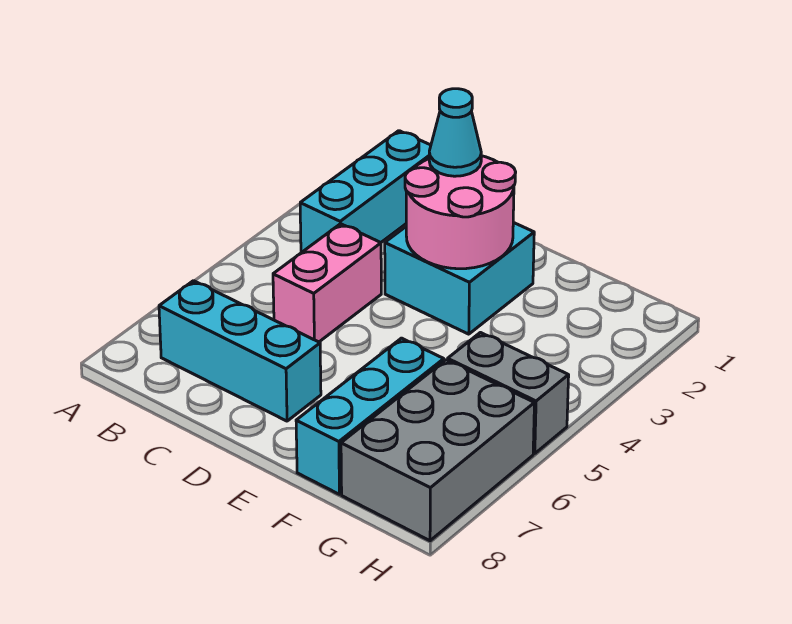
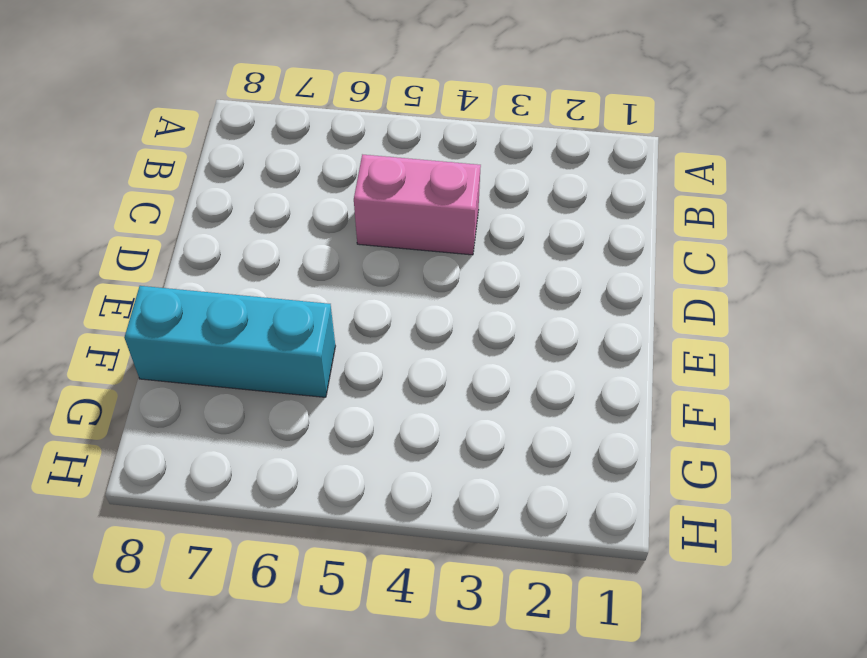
none -> cyan brick B1:B3 level 1
none -> cyan brick B7:D7 level 1

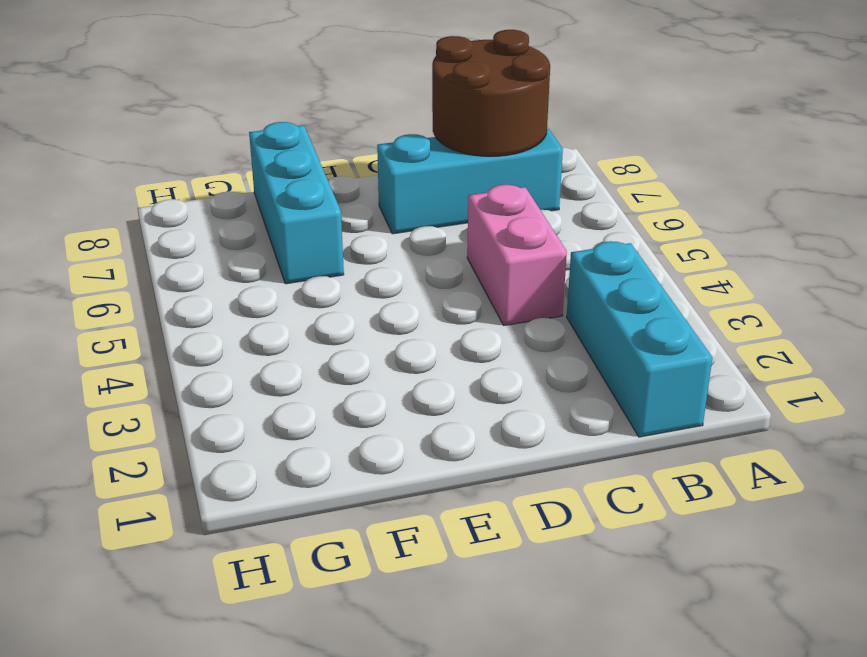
brown round brick B7:C8 level 2 -> none
none -> cyan brick D2:E3 level 1
none -> grey brick G5:H5 level 1

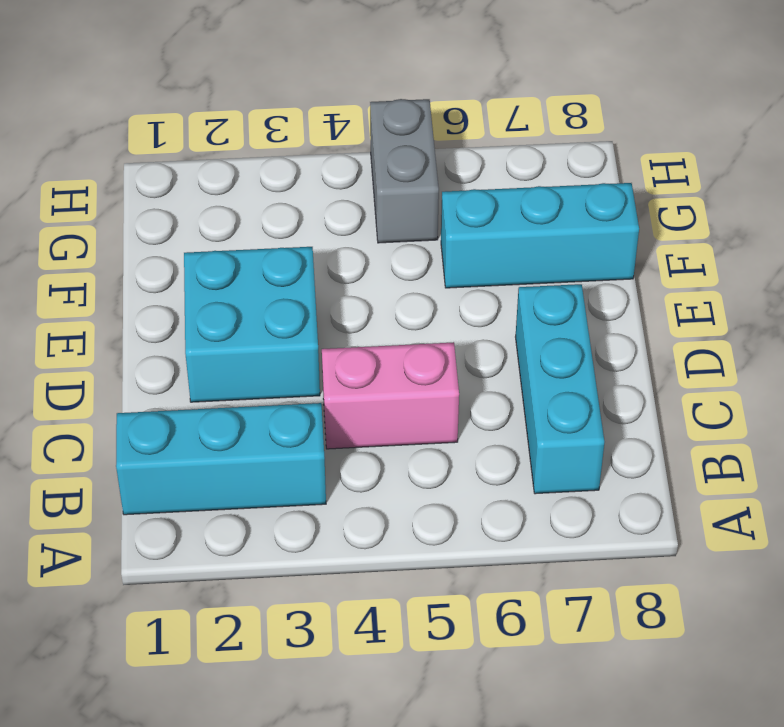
none -> grey brick G6:H8 level 1
none -> pink round brick D2:E3 level 2

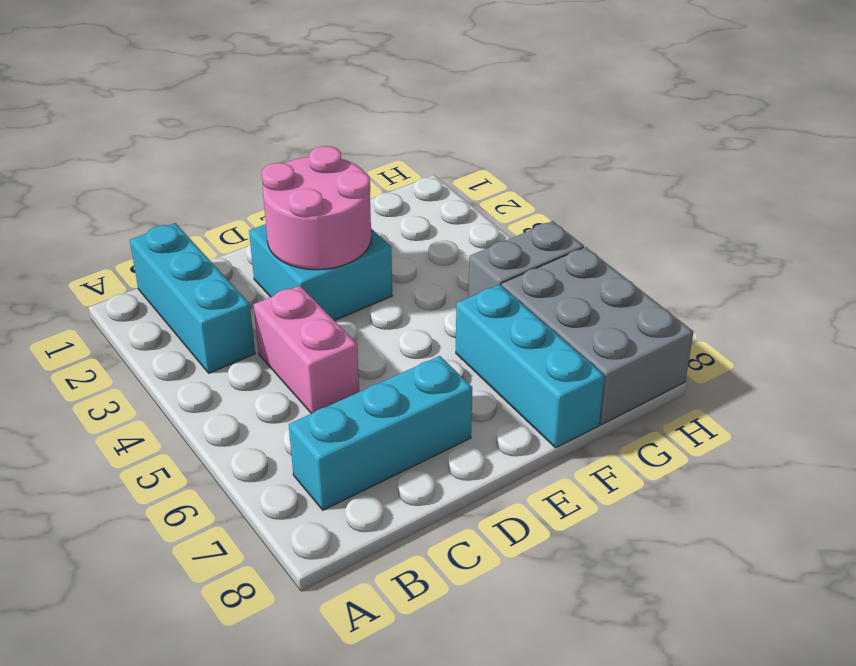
none -> cyan cone D2 level 3

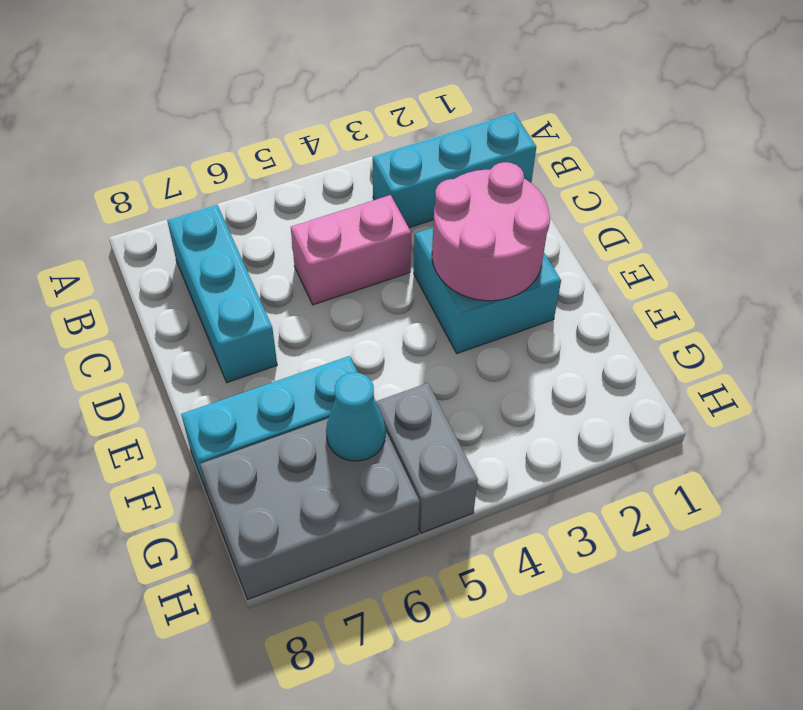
cyan cone G6 level 2 -> cyan cone D2 level 3

